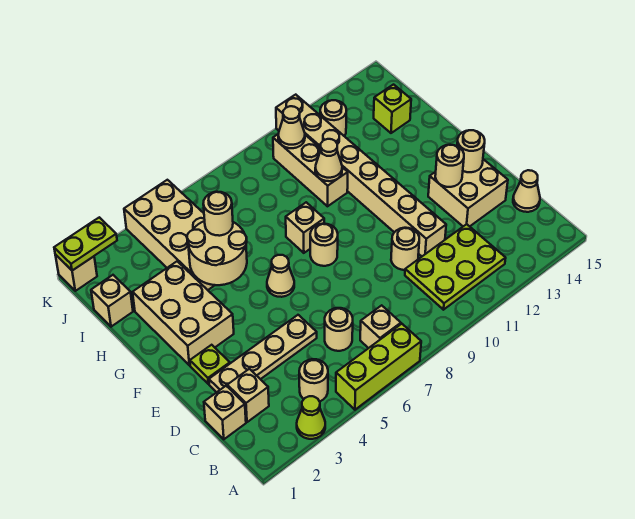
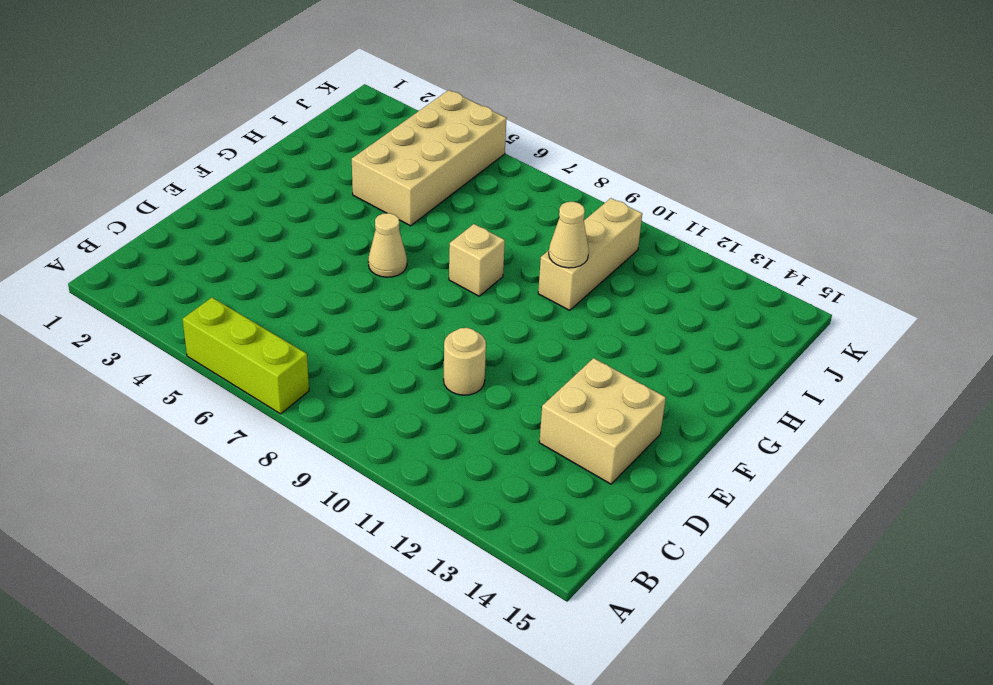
none -> lime cone A3 level 1
none -> tan round brick B4 level 1
none -> tan brick B7 level 1
none -> lime plate B10:C12 level 1

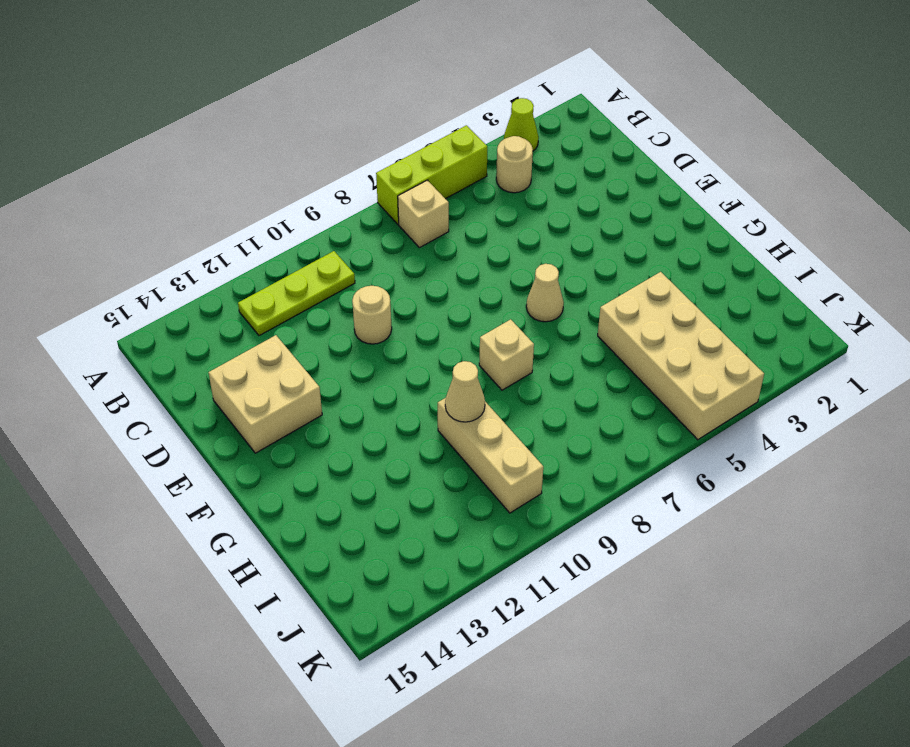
lime plate B10:B12 level 1 -> lime plate B10:C12 level 1
none -> tan brick C1 level 1
none -> tan brick C2 level 1
none -> tan round brick C6 level 1
none -> tan cone C15 level 1

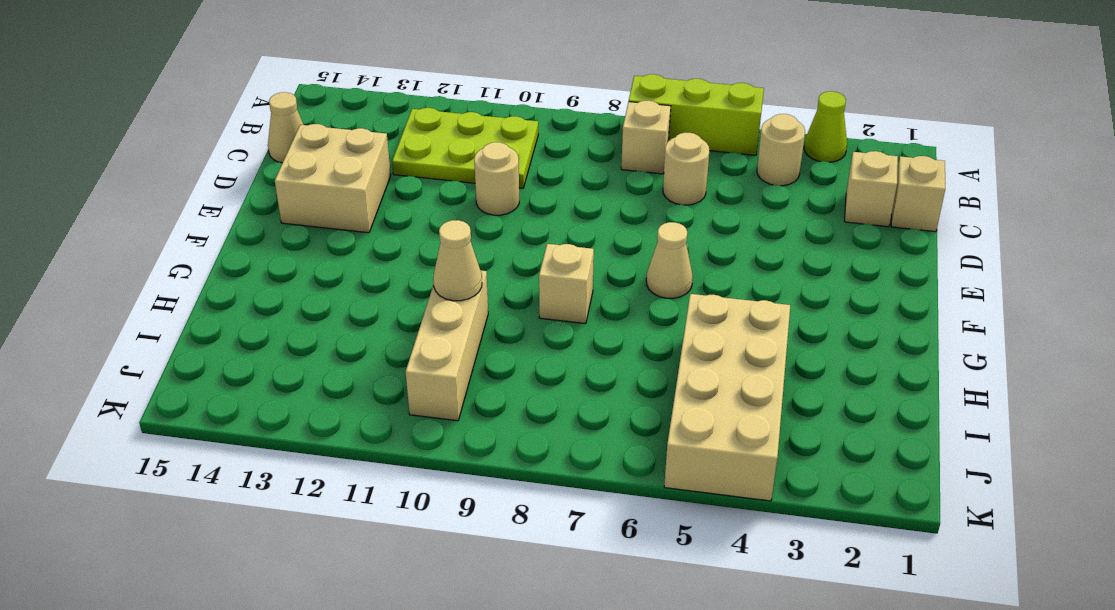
none -> tan plate D2:D5 level 1
none -> tan brick D11:K11 level 1
none -> lime plate E2 level 1
none -> tan brick F2:H3 level 1

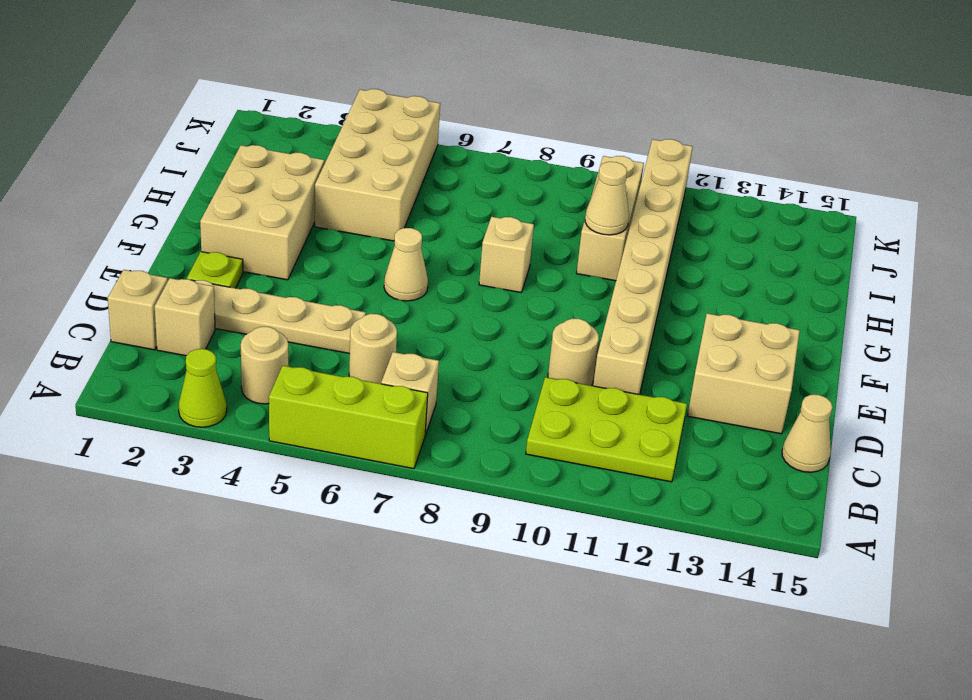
none -> tan round brick F8 level 1
none -> tan brick I1 level 1
none -> lime brick I14 level 1
none -> tan round brick J12 level 1

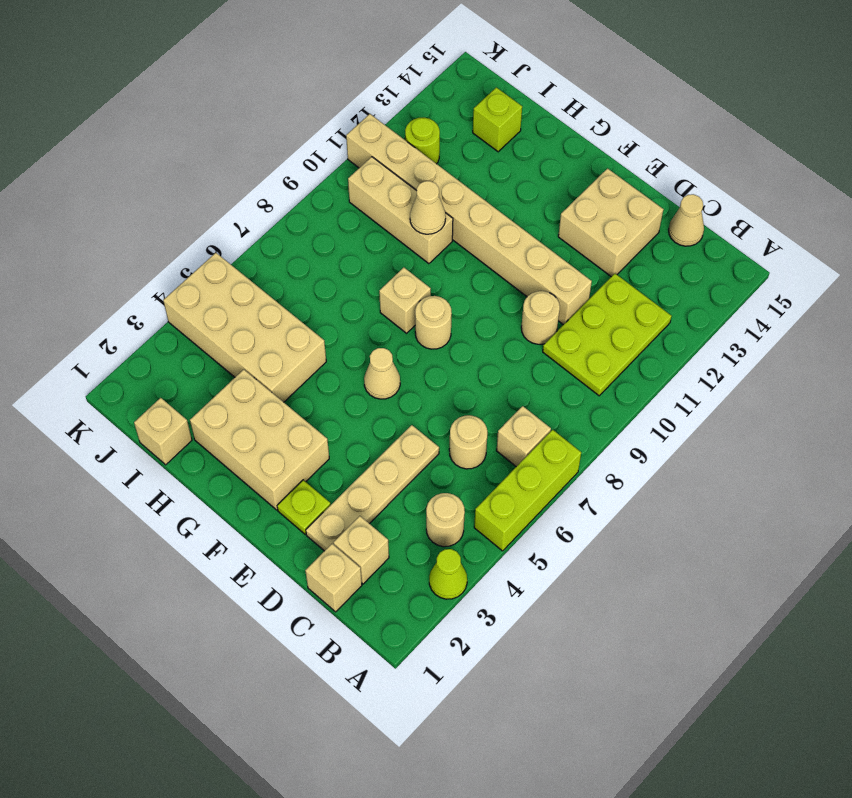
lime round brick J12 level 1 -> tan round brick J12 level 1
none -> tan brick K1 level 1
none -> tan round brick E13 level 2
none -> tan round brick E14 level 2
none -> tan round brick G4:H5 level 2

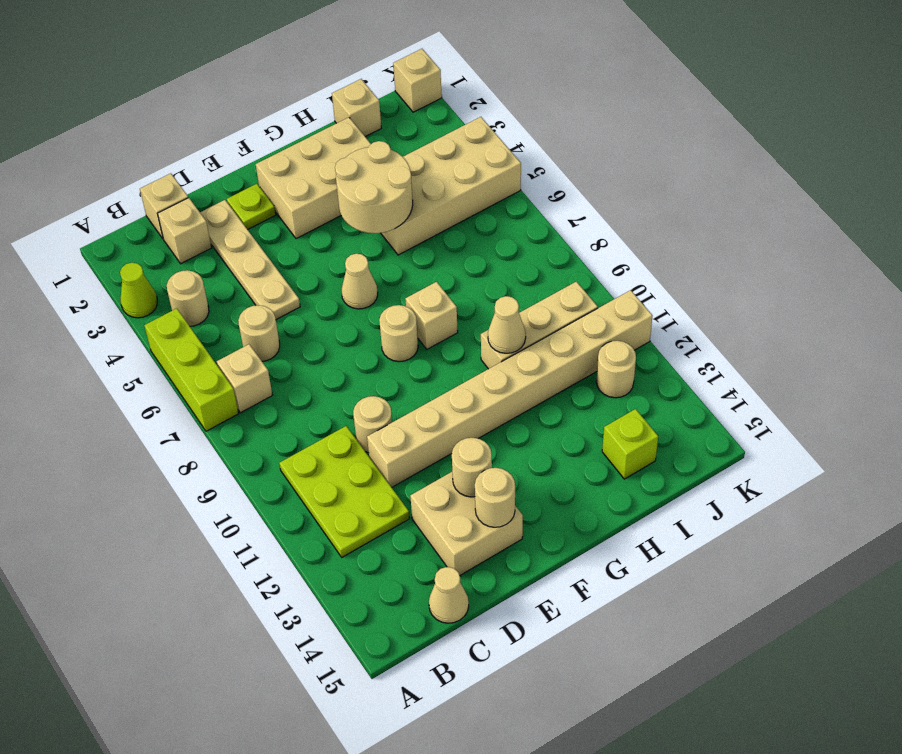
none -> tan cone J10 level 2
none -> lime plate K1:K2 level 2
none -> tan round brick H5 level 3

